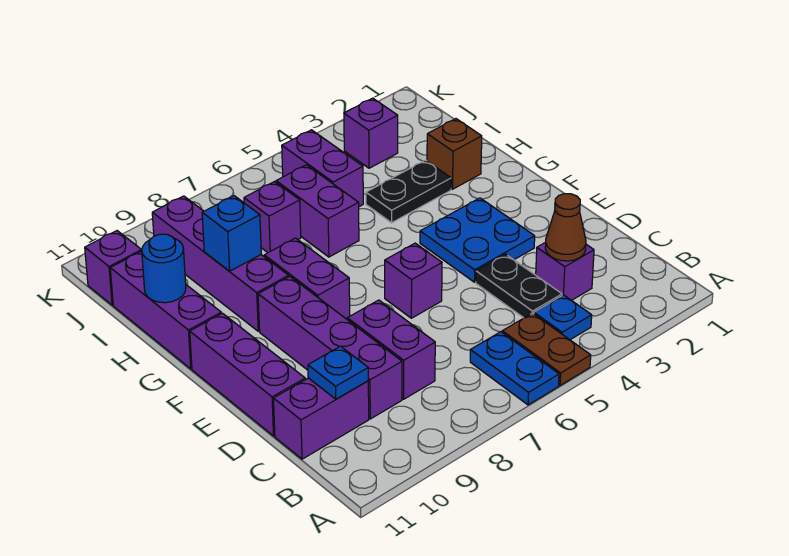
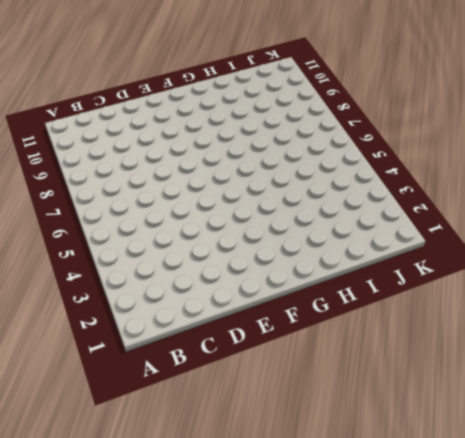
none -> brown plate A5:B5 level 1
none -> blue plate A6:B6 level 1
none -> blue plate B4 level 1

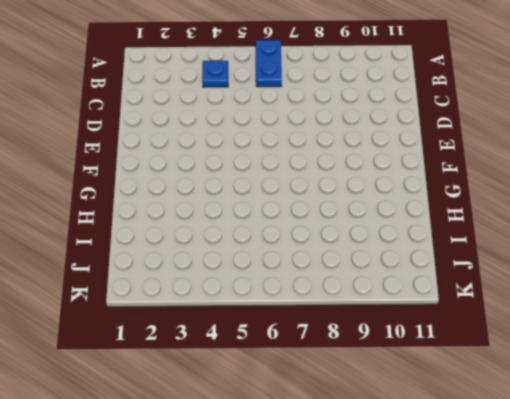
none -> brown plate A5:B5 level 1
none -> purple brick C3 level 1
none -> black plate C4:D4 level 1

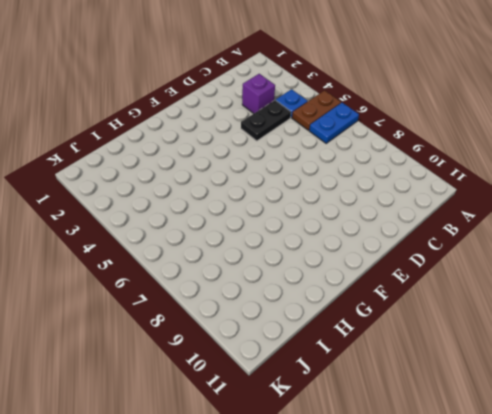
none -> purple brick C8:D8 level 1
none -> purple brick C9:F9 level 1
none -> purple brick C10:C11 level 1

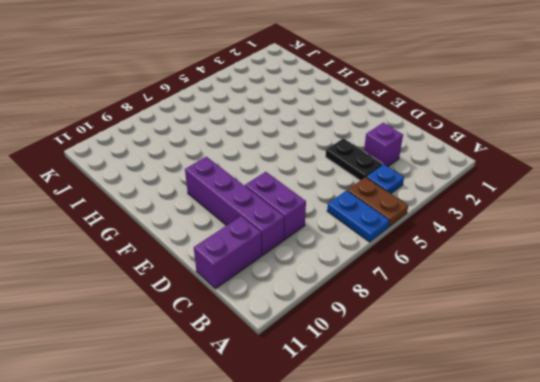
none -> purple brick D11:F11 level 1
none -> blue plate E3:F4 level 1
none -> purple brick E6 level 1

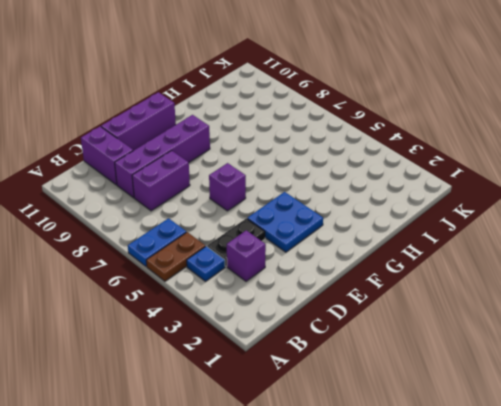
none -> purple brick F8:G8 level 1
none -> purple brick G9:J9 level 1
none -> purple brick G11:I11 level 1

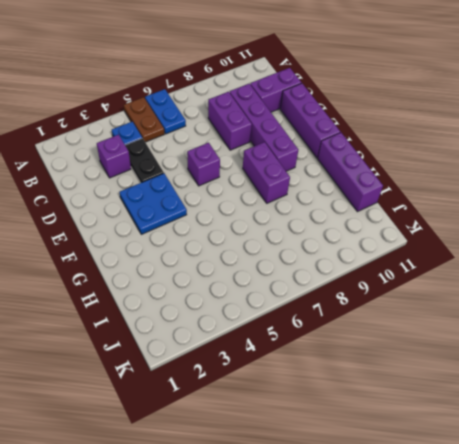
none -> purple brick G9:J9 level 1
none -> brown brick H2 level 1
none -> black plate H3:H4 level 1

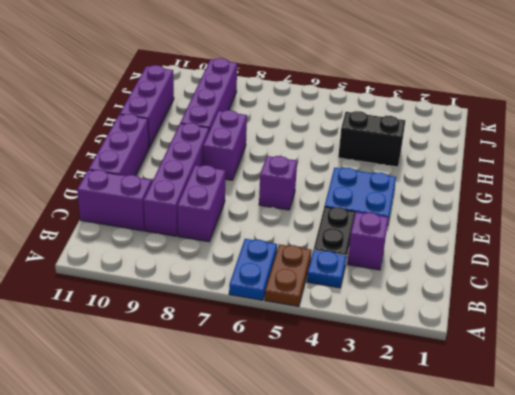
black brick H3:H4 level 1 -> black plate H3:H4 level 1
none -> brown brick H2 level 1
none -> purple brick H6:I6 level 1
none -> purple brick I5:J5 level 1

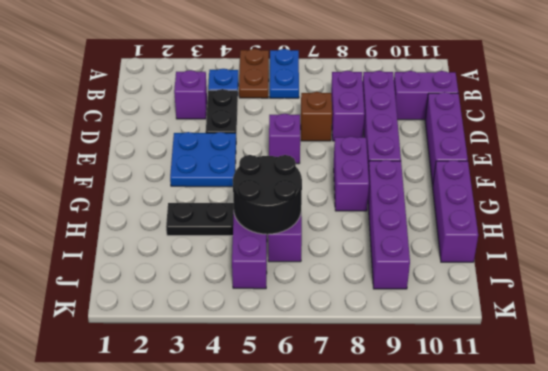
brown brick D7 level 1 -> brown brick H2 level 1
black round brick H5:I6 level 2 -> none
none -> purple brick I7 level 1
none -> purple brick J3 level 1
none -> purple brick J11 level 1

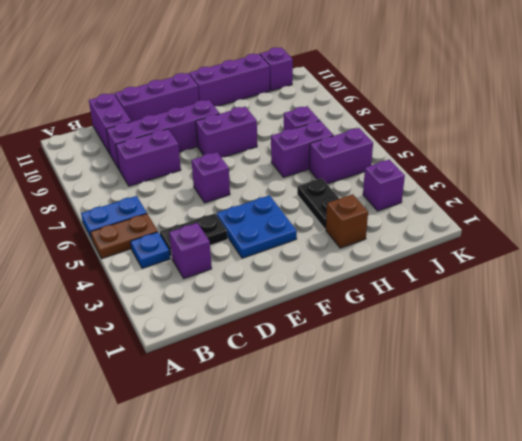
none -> purple brick G9:J9 level 1
none -> brown cone C3 level 2
none -> blue plate C10 level 2

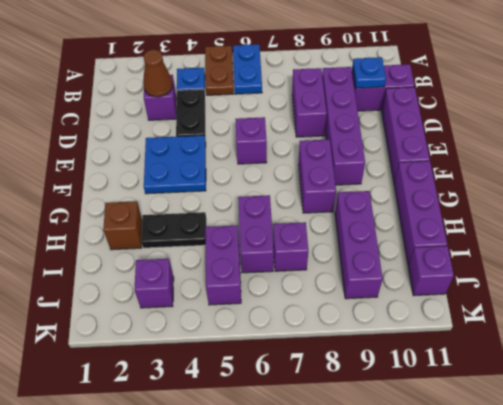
purple brick H9:J9 level 1 -> purple brick G9:J9 level 1
none -> blue brick H9 level 2
none -> blue round brick H11 level 2

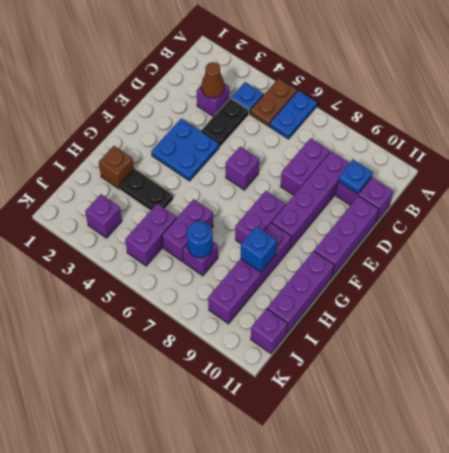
blue round brick I7 level 2 -> blue round brick H11 level 2

